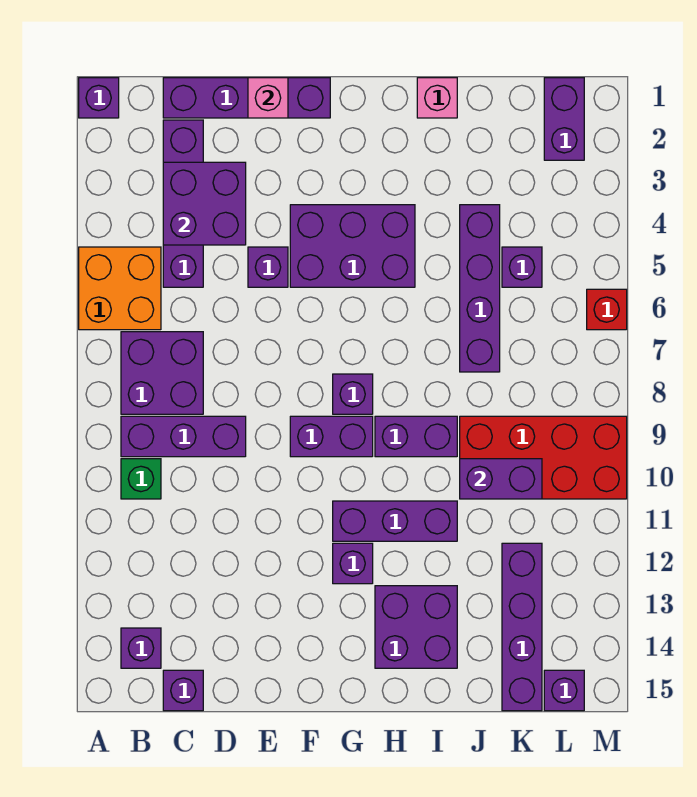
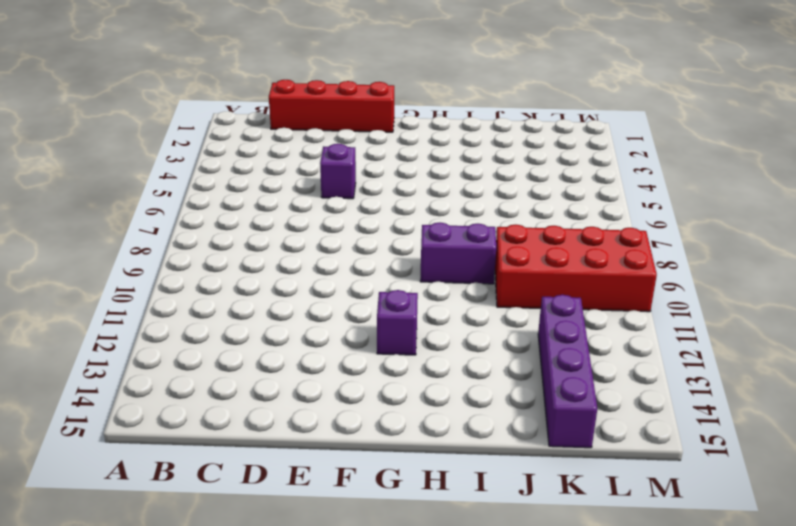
red brick C1:F1 level 1 -> purple brick C1:F1 level 1
none -> purple brick A1 level 1
none -> orange brick A5:B6 level 1
none -> purple brick B7:C8 level 1

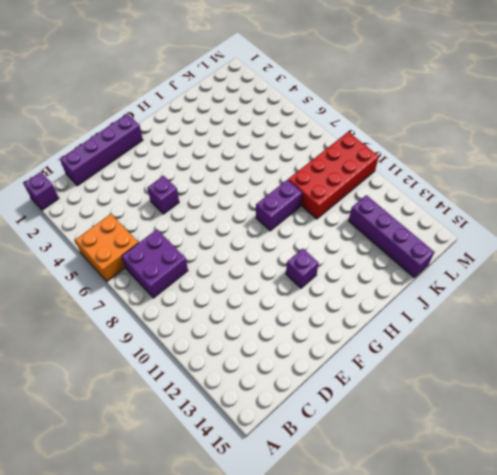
none -> purple brick B9:D9 level 1
none -> green brick B10 level 1
none -> purple brick B14 level 1

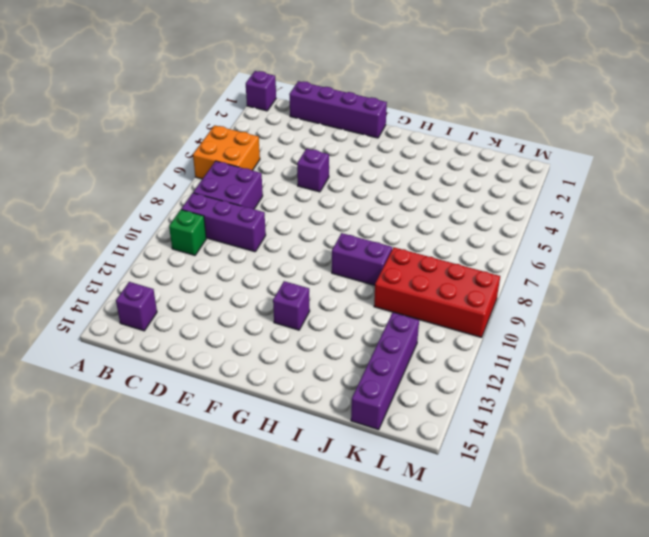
none -> purple brick C2:C5 level 1
none -> purple brick C15 level 1
none -> purple brick F4:H5 level 1

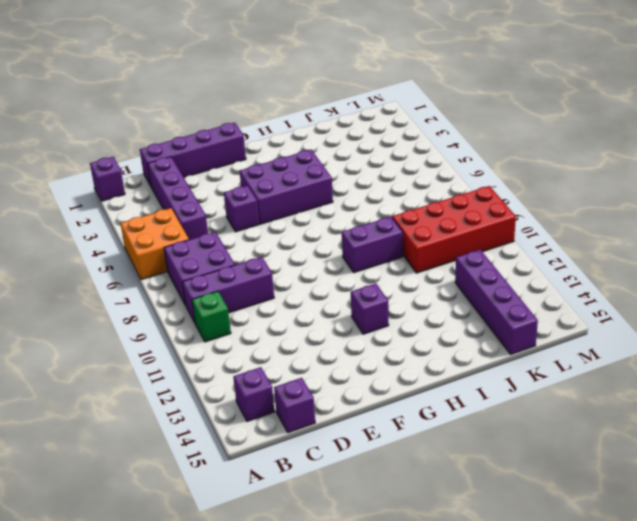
none -> purple brick F9:G9 level 1
none -> purple brick G8 level 1
none -> purple brick G11:I11 level 1

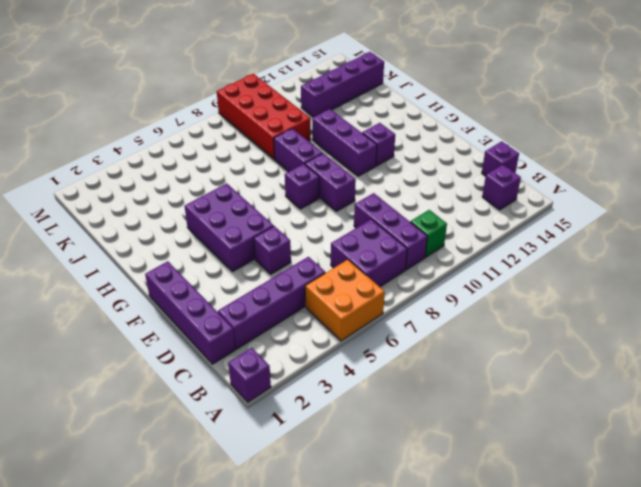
none -> purple brick H13:I14 level 1
none -> pink brick I1 level 1
none -> purple brick J4:J7 level 1

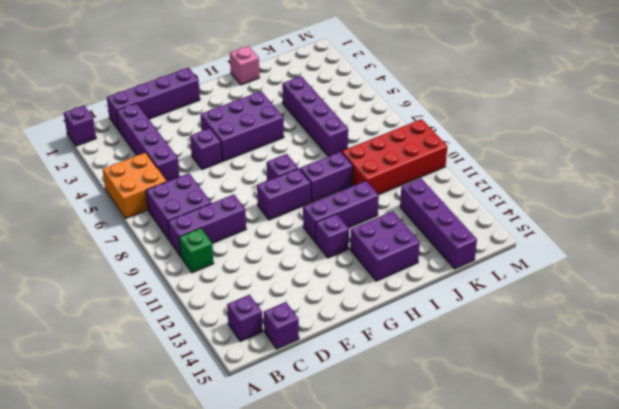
none -> purple brick K5 level 1
none -> purple brick L1:L2 level 1
none -> purple brick L15 level 1

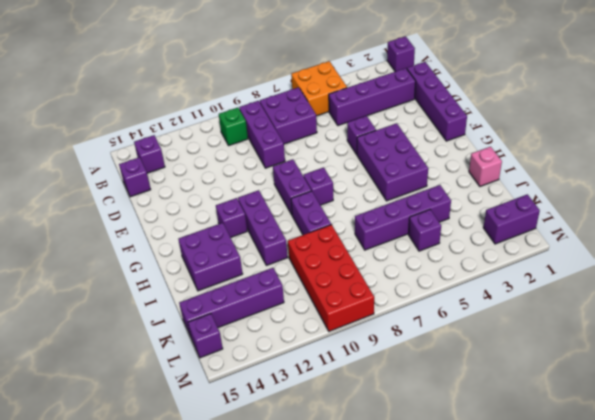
none -> red brick M6 level 1
none -> purple brick C3:D4 level 2
none -> pink brick E1 level 2

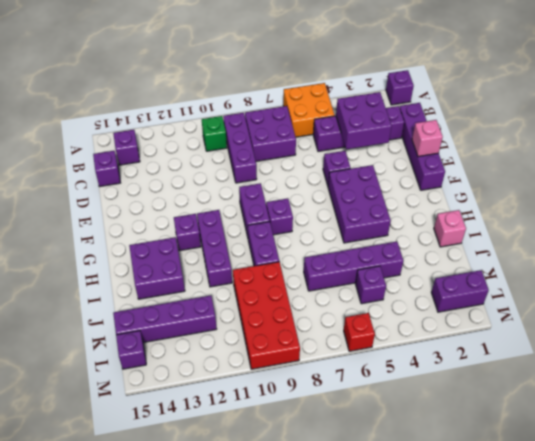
none -> purple brick J10:K10 level 2

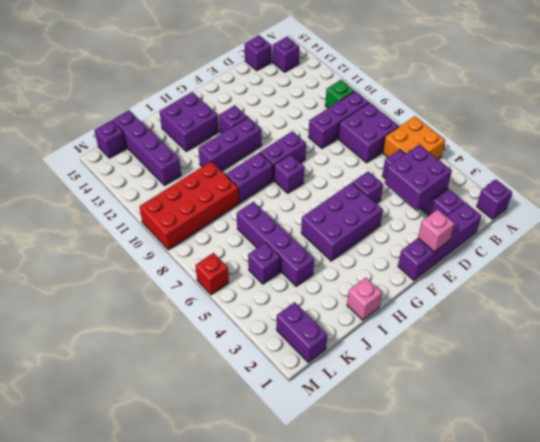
none -> purple brick J10:K10 level 2

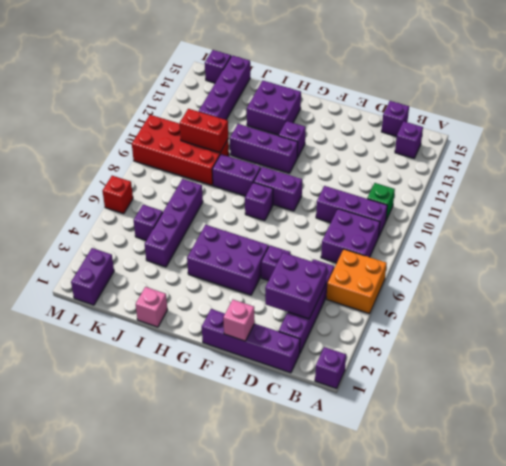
red brick J10:K10 level 2 -> purple brick J10:K10 level 2

